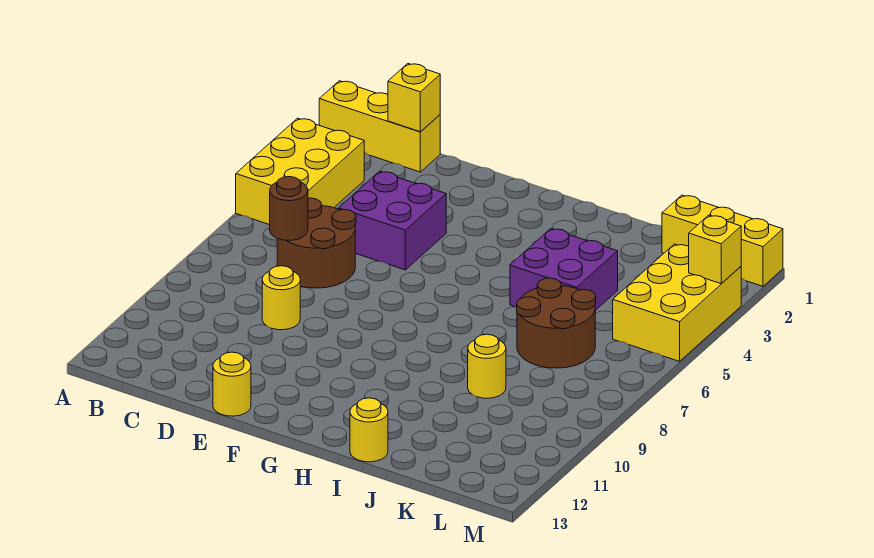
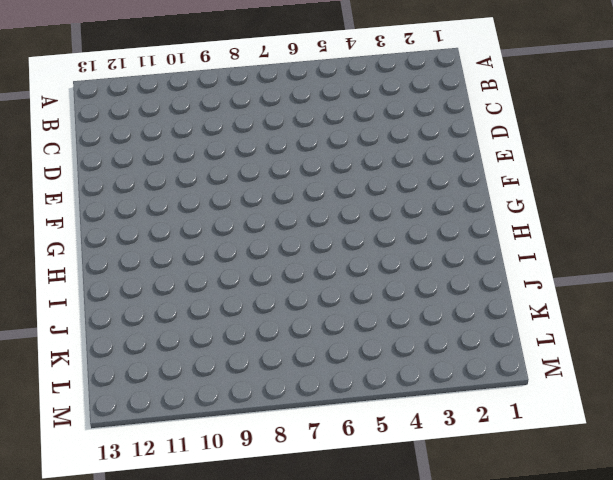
none -> yellow brick A1:C1 level 1
none -> yellow brick A3:B5 level 1
none -> brown round brick C6:D7 level 1

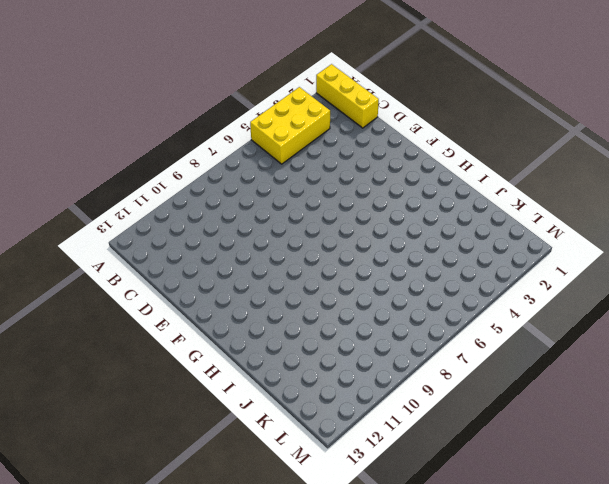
none -> brown round brick C6:D7 level 1
none -> purple brick D4:E5 level 1
none -> yellow round brick D9 level 1

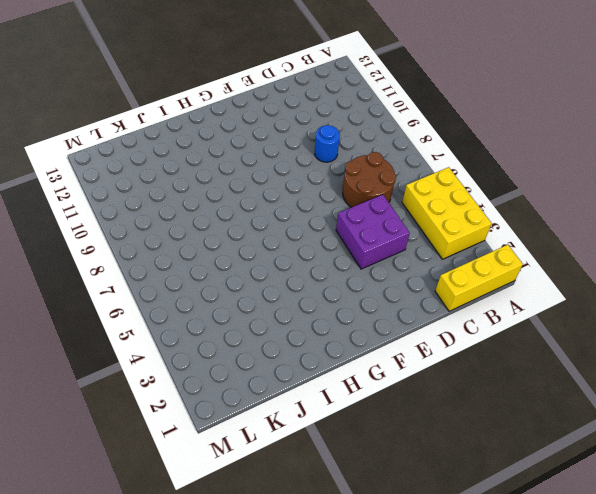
blue round brick D9 level 1 -> yellow round brick D9 level 1
none -> yellow round brick E13 level 1
none -> purple brick I4:J5 level 1
none -> yellow round brick I13 level 1

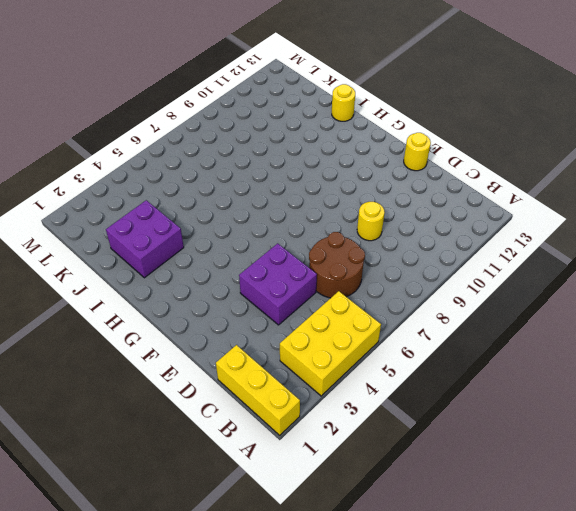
purple brick I2:J3 level 1 -> purple brick I4:J5 level 1
none -> brown round brick J6:K7 level 1
none -> yellow round brick J9 level 1
none -> yellow brick K1:M1 level 1

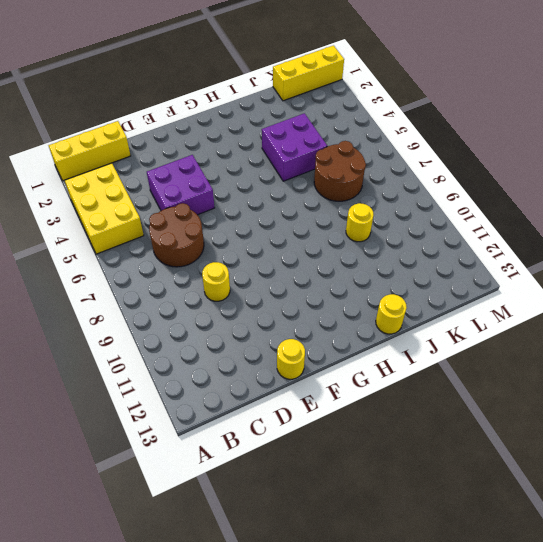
none -> yellow brick L3:M5 level 1
none -> yellow brick C1 level 2
none -> brown round brick C7 level 2

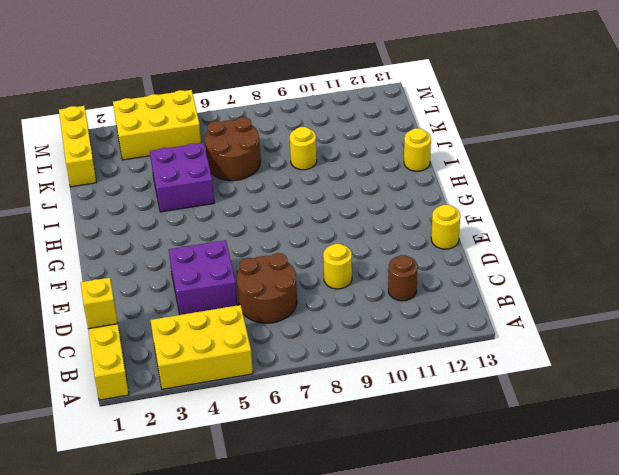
brown round brick C11 level 1 -> brown round brick C7 level 2
none -> yellow brick M3 level 2

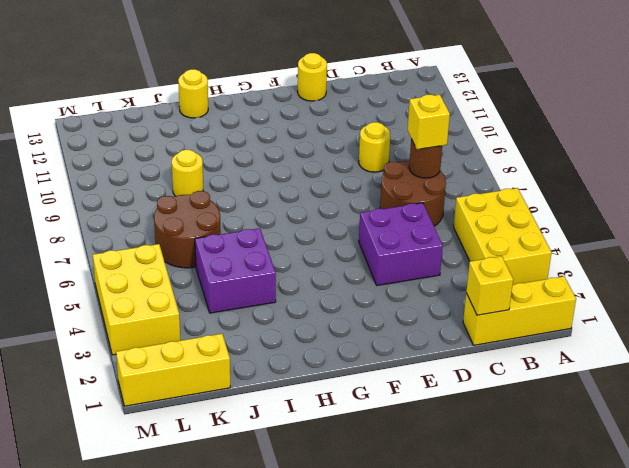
yellow brick C7 level 3 -> yellow brick M3 level 2

